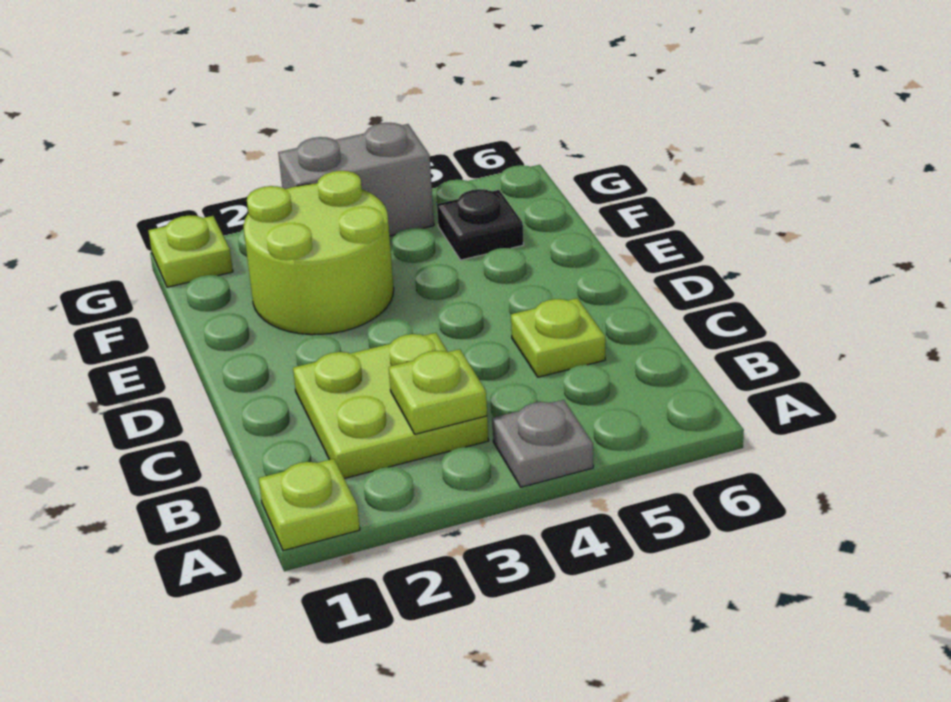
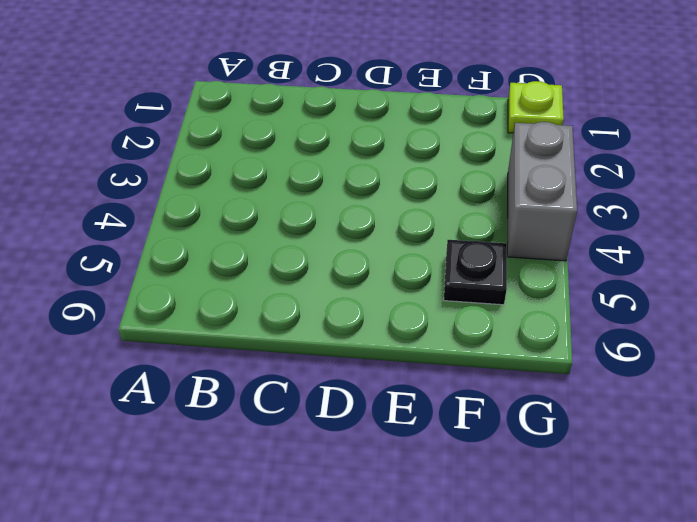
none -> lime plate A1 level 1
none -> grey plate A4 level 1

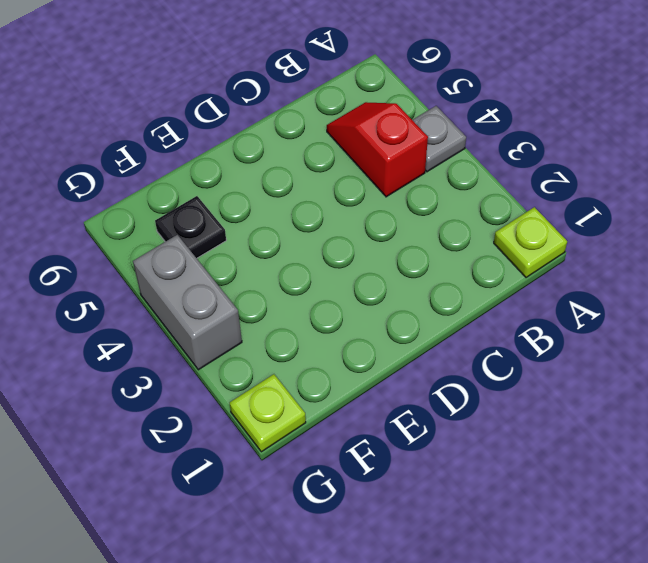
red slope B4:B5 level 1 top 4 -> none
none -> lime plate B2:C3 level 1
none -> lime plate C5 level 1

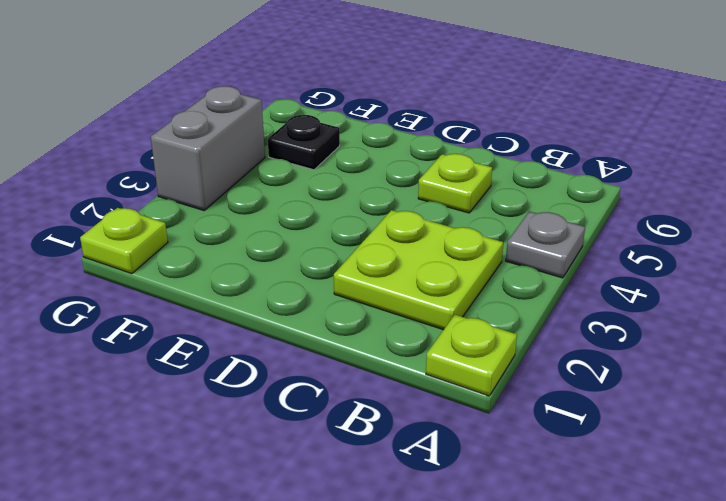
none -> lime round brick E2:F3 level 1
none -> lime plate B3 level 2

